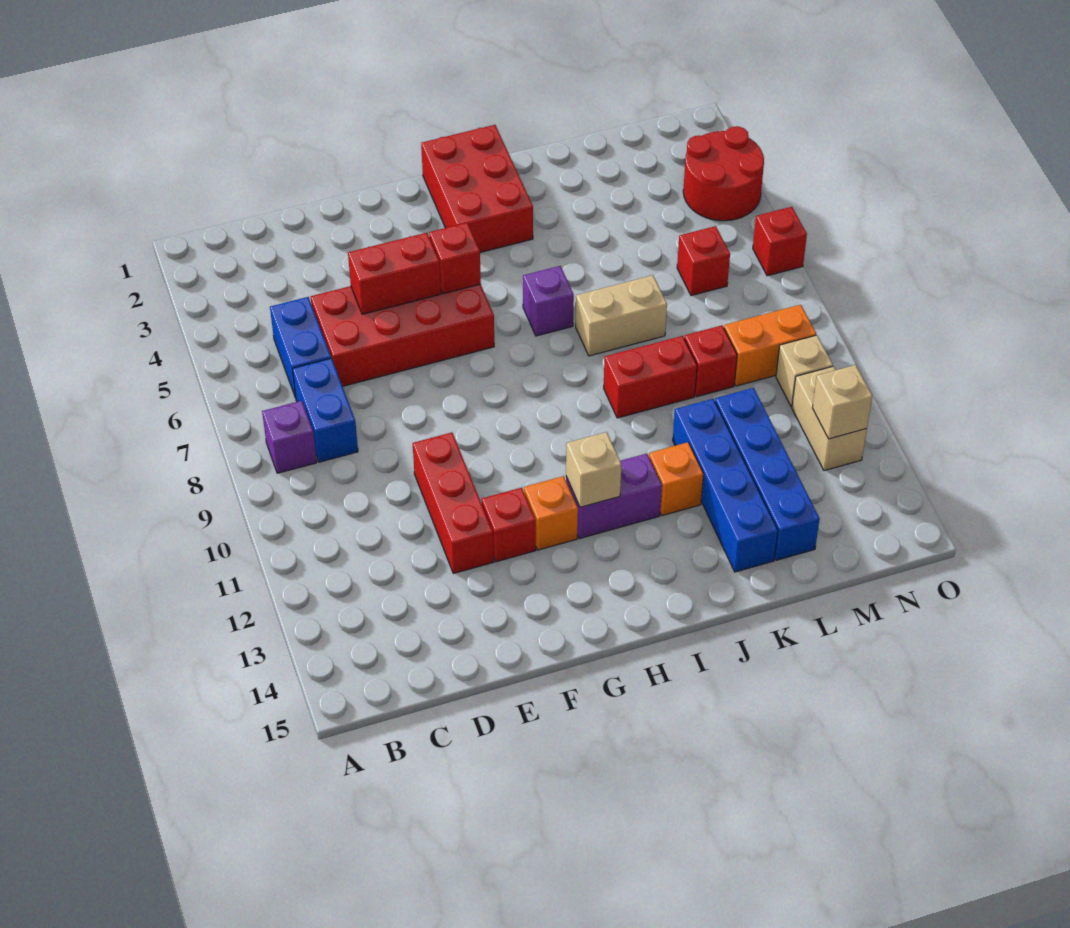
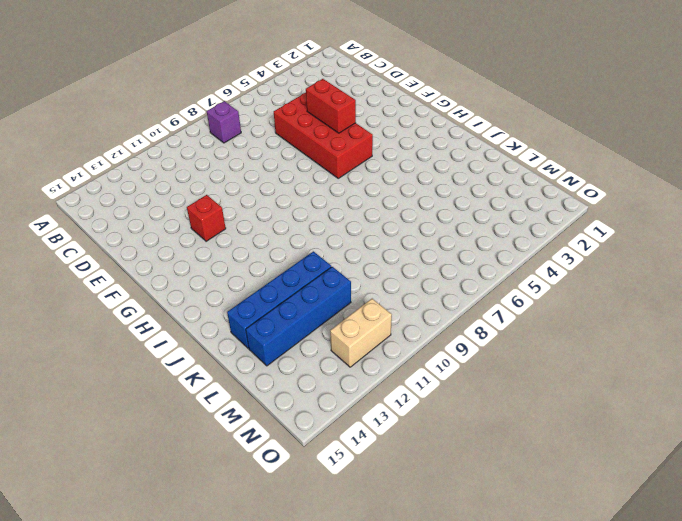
none -> blue brick C5:C6 level 1
none -> blue brick C7:C8 level 1
none -> red brick E10:E12 level 1

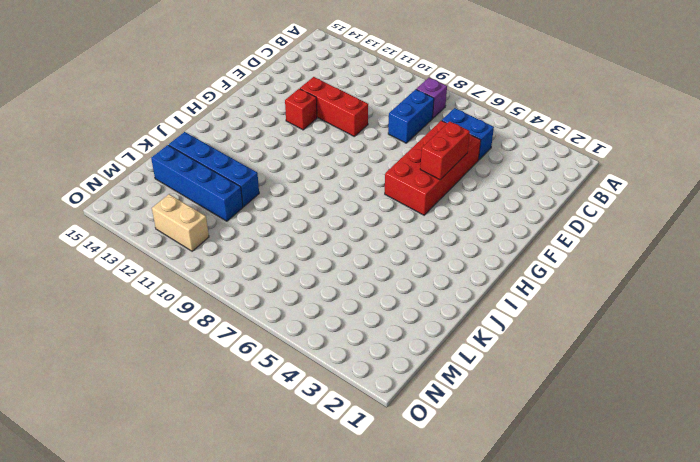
blue brick C8:D8 level 1 -> blue brick C7:C8 level 1
none -> orange brick G12 level 1
none -> red brick H1:I3 level 1
none -> purple brick H12:I12 level 1

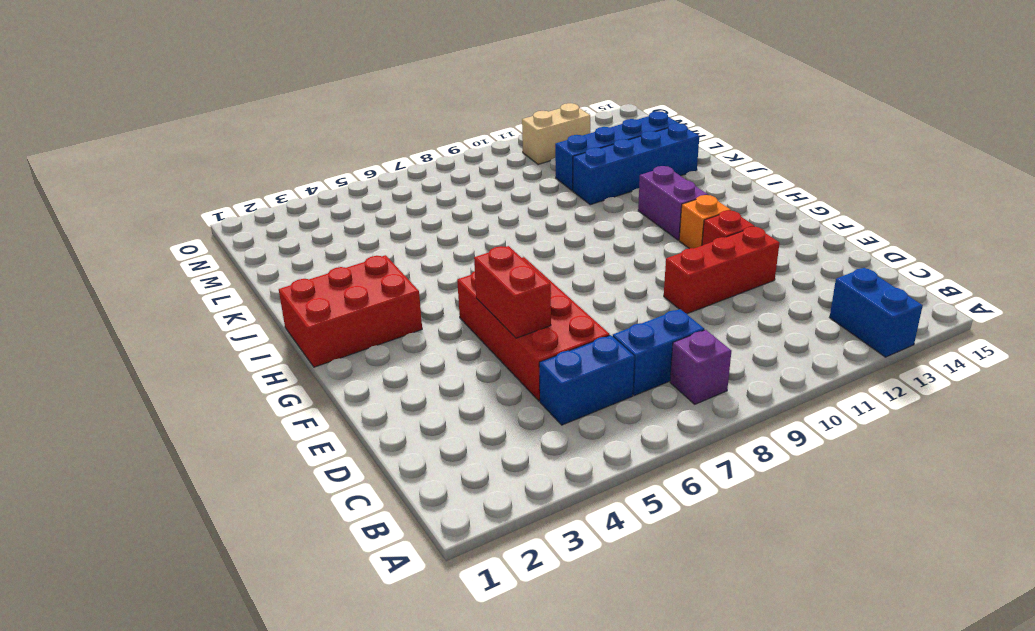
blue brick A13:B13 level 1 -> none
none -> purple brick I6 level 1
none -> tan brick J7:K7 level 1
none -> red brick J9:K9 level 1

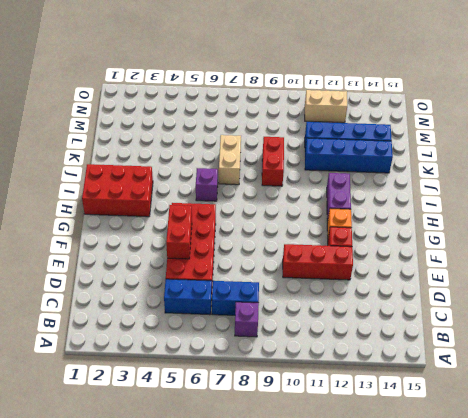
none -> orange brick J12 level 1
none -> red brick L9 level 1
none -> red brick M6 level 1

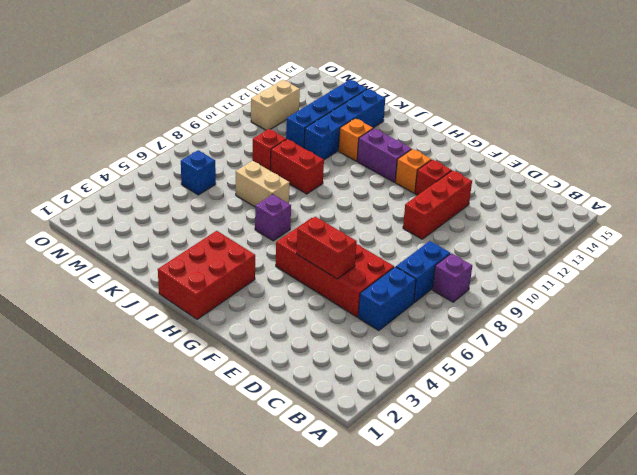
blue brick M6 level 1 -> red brick M6 level 1
none -> orange brick M9:N9 level 1
none -> red round brick N3:O4 level 1
none -> tan brick N10 level 1

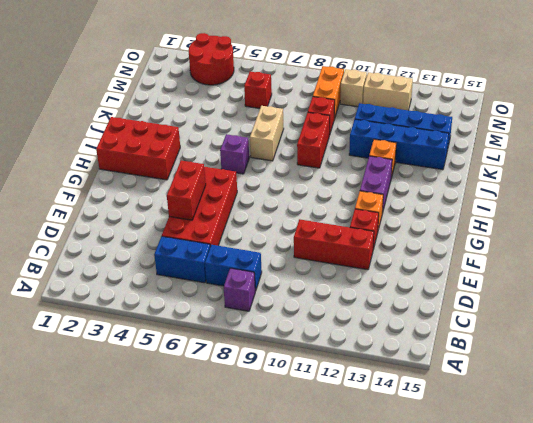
none -> red brick O6 level 1
none -> red brick G5 level 2
none -> tan brick H12 level 2

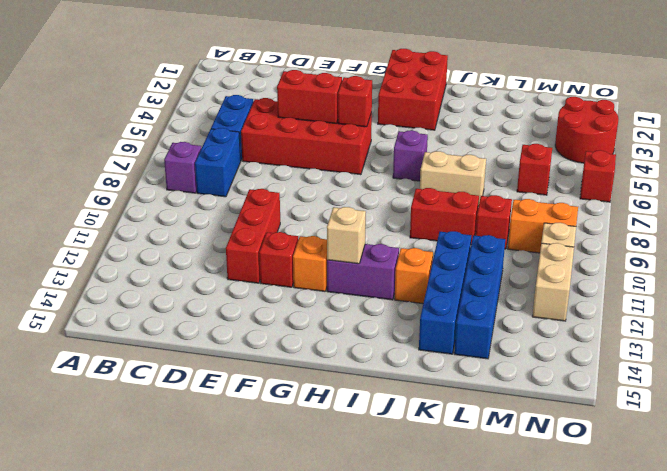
none -> tan brick N12 level 2

